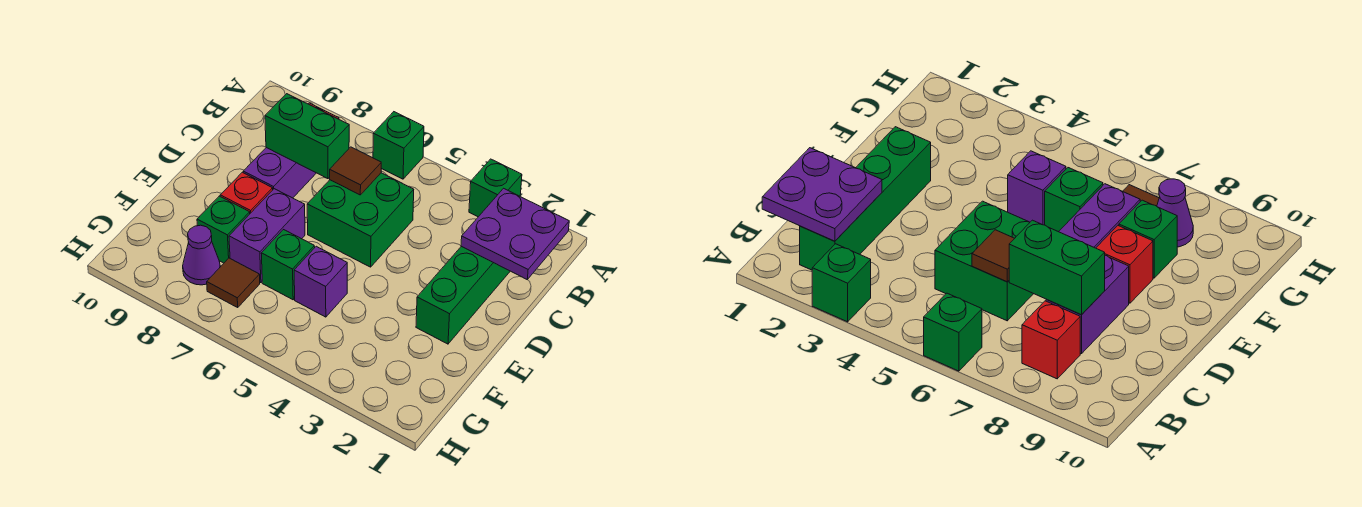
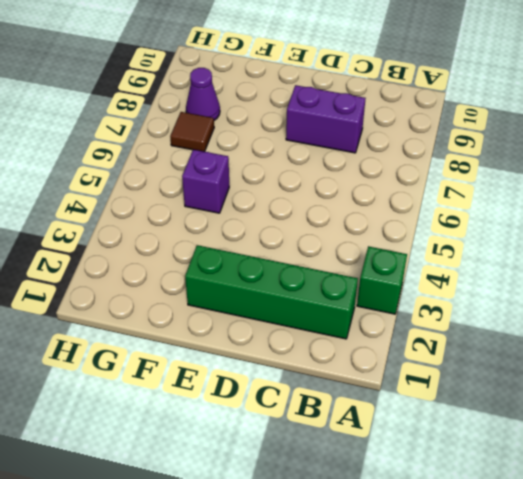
none -> green brick A6 level 1
none -> red brick B8 level 1
none -> green brick C5:D6 level 1

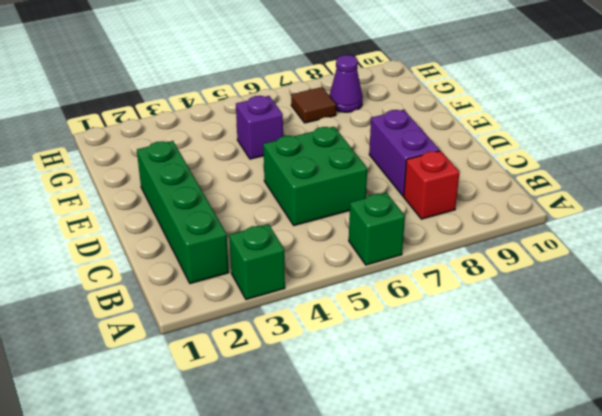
none -> purple brick E7:F7 level 1
none -> red brick E8 level 1
none -> green brick F6 level 1

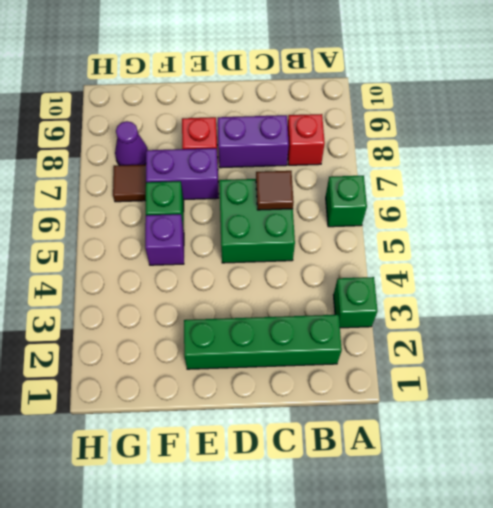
none -> green brick F8 level 1
none -> purple plate B1:C2 level 2
none -> green brick C7:C8 level 2

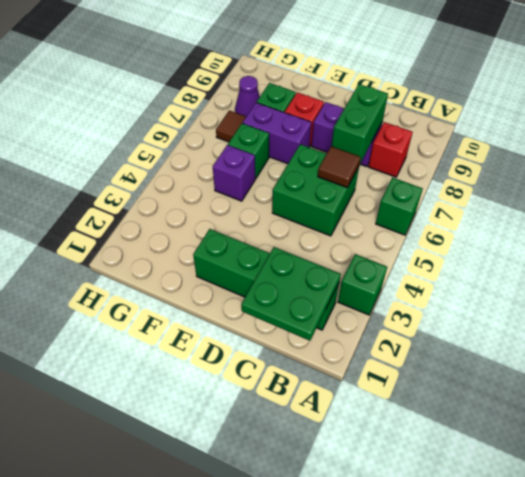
green plate B1:C2 level 2 -> purple plate B1:C2 level 2

